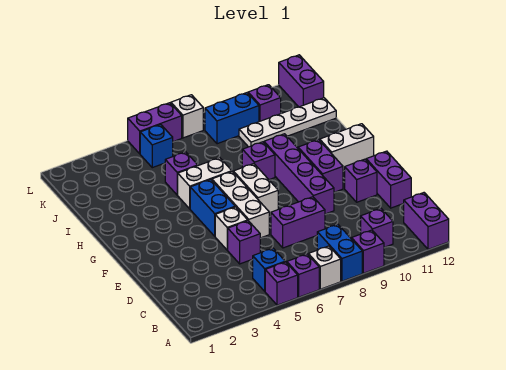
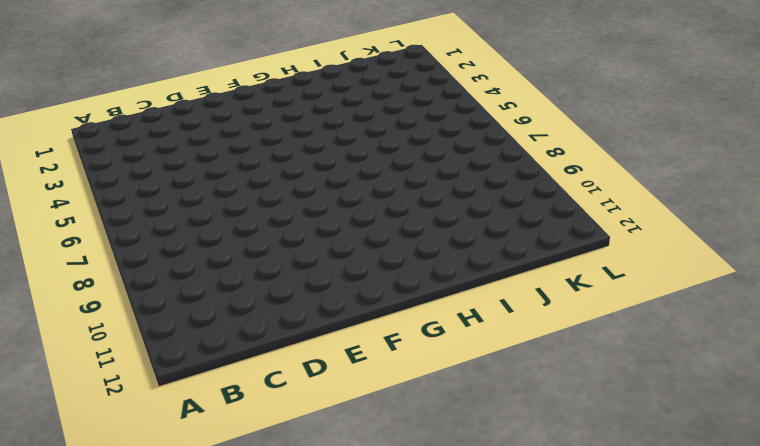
none -> purple brick A5 level 1
none -> purple brick A6 level 1
none -> white brick A7 level 1

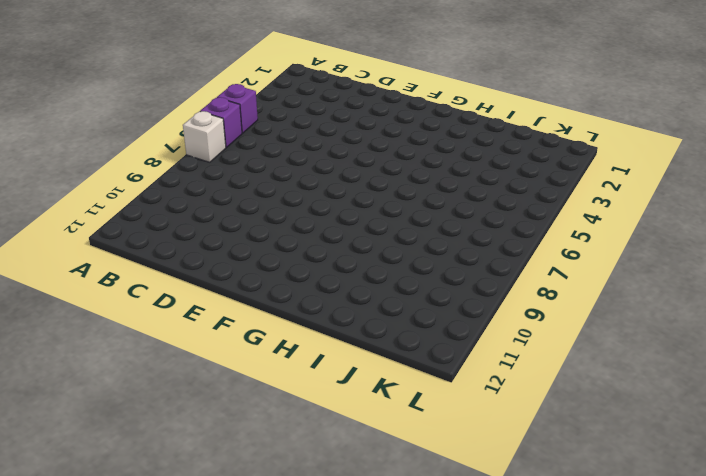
none -> blue brick A8:B8 level 1
none -> purple brick A9 level 1
none -> purple brick A12:B12 level 1

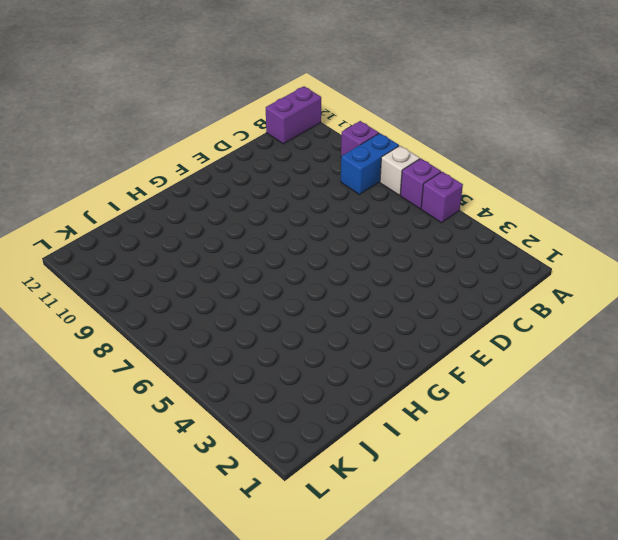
none -> blue brick B5 level 1
none -> purple brick B10 level 1
none -> purple brick D5 level 1

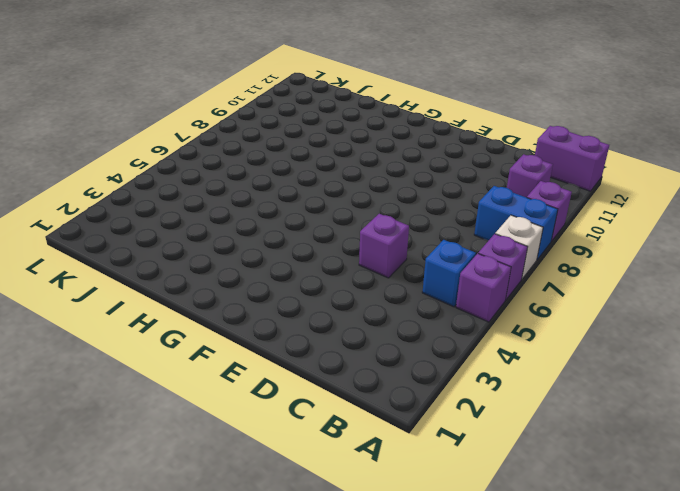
none -> purple brick D7:D8 level 1
none -> purple brick D12:E12 level 1
none -> white brick E5 level 1

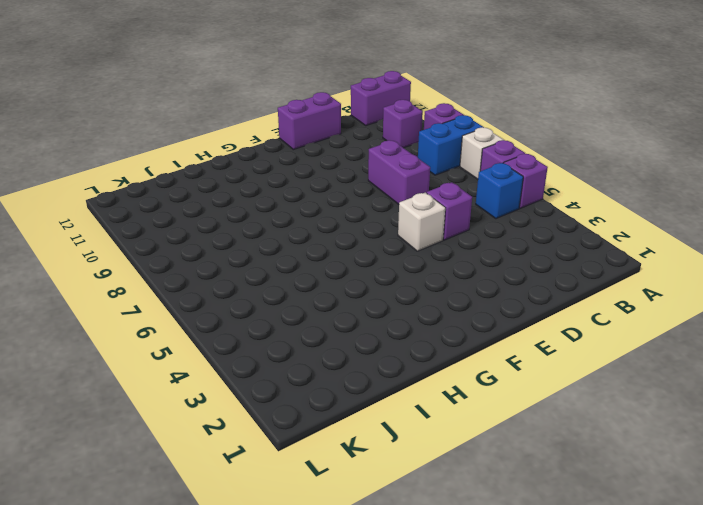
none -> white brick E6:G6 level 1
none -> purple brick E9:H9 level 1
none -> purple brick E11 level 1

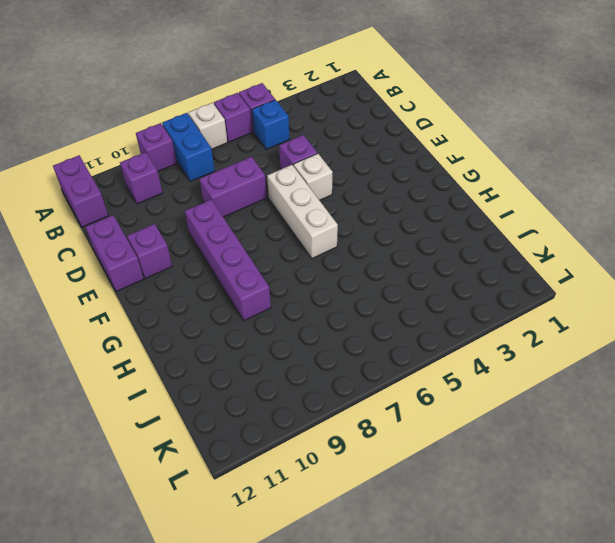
none -> blue brick F5:G5 level 1
none -> white brick F7:G7 level 1
none -> purple brick F10:G10 level 1

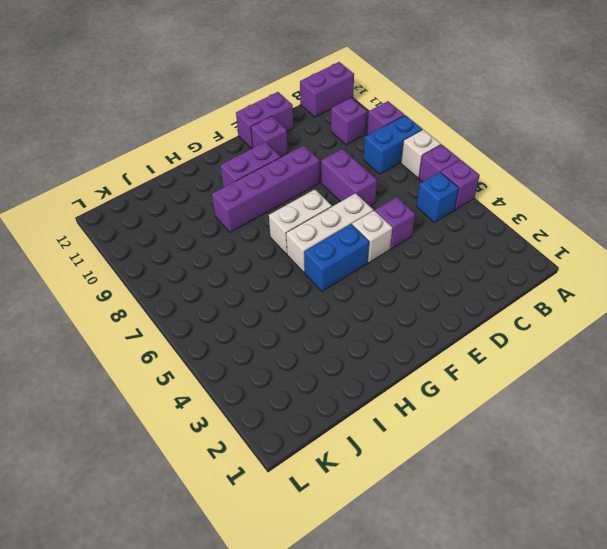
none -> white brick G11:G12 level 1
none -> white brick H5:H6 level 1
none -> purple brick H8 level 1

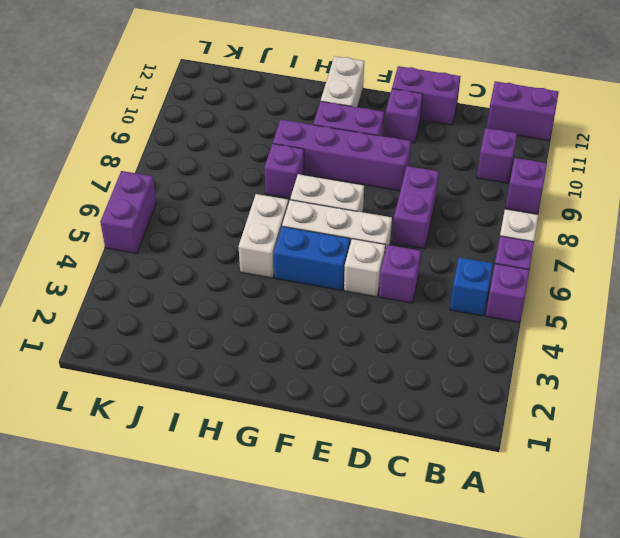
none -> blue brick A8:B8 level 1
none -> purple brick I5 level 1
none -> white plate J9:J12 level 1

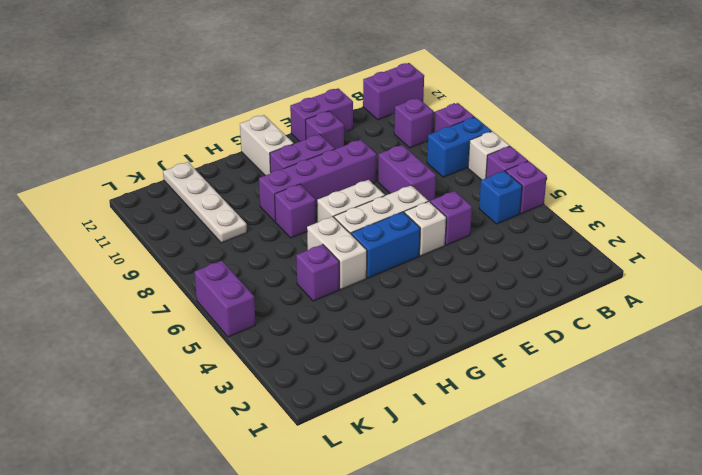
none -> blue brick K5 level 1
none -> blue brick K8:K9 level 1
none -> purple brick K10 level 1

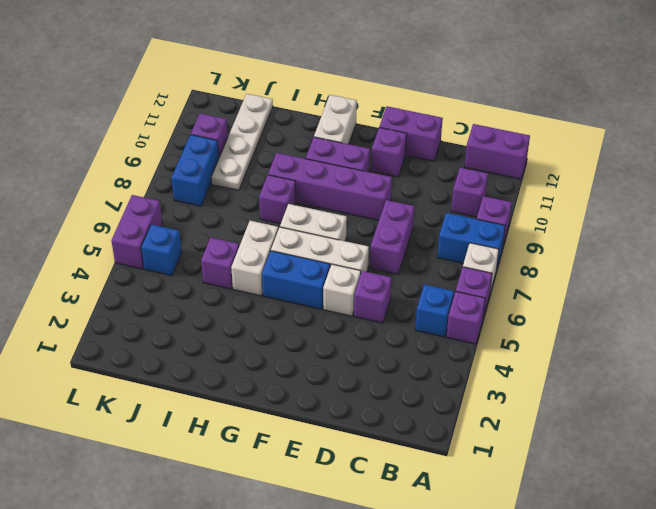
none -> purple brick K12:L12 level 1
none -> white brick L7 level 1

